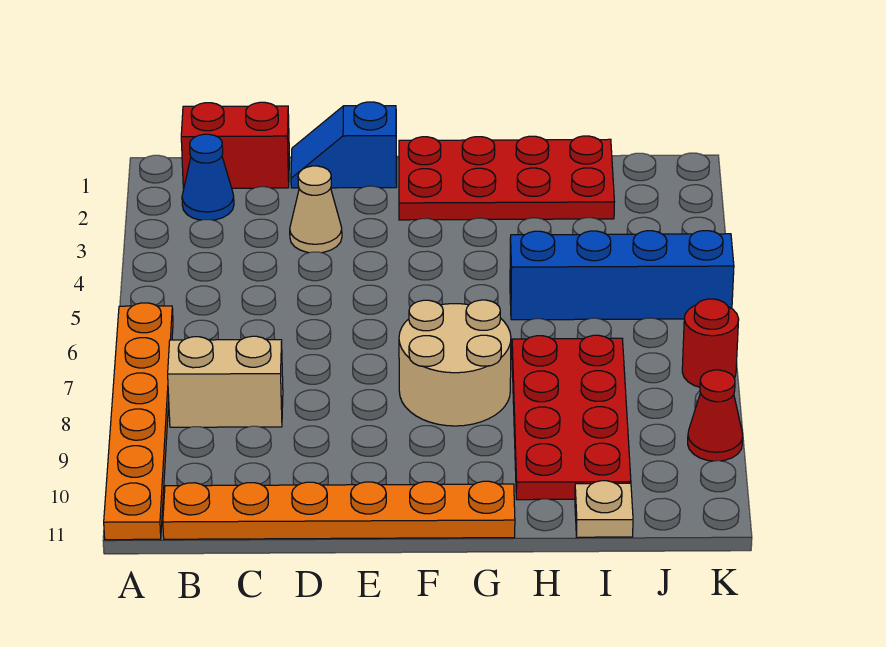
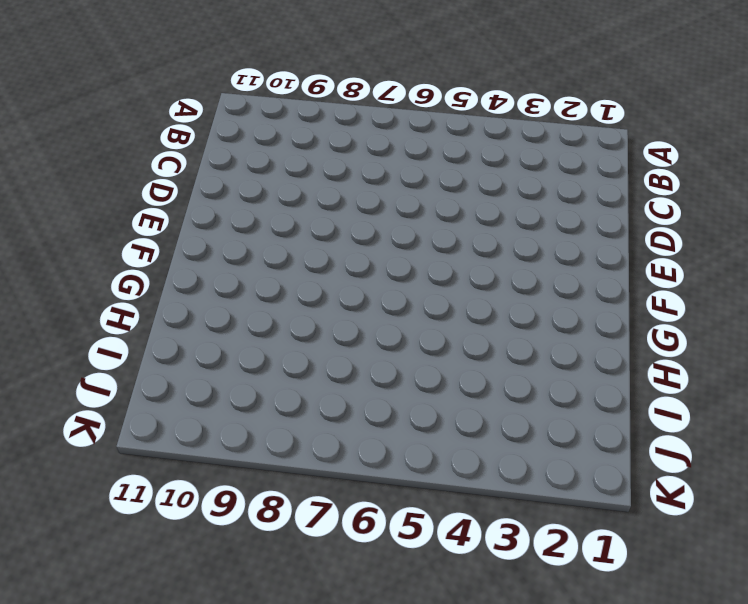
none -> orange plate A6:A11 level 1
none -> red brick B1:C1 level 1
none -> blue cone B2 level 1

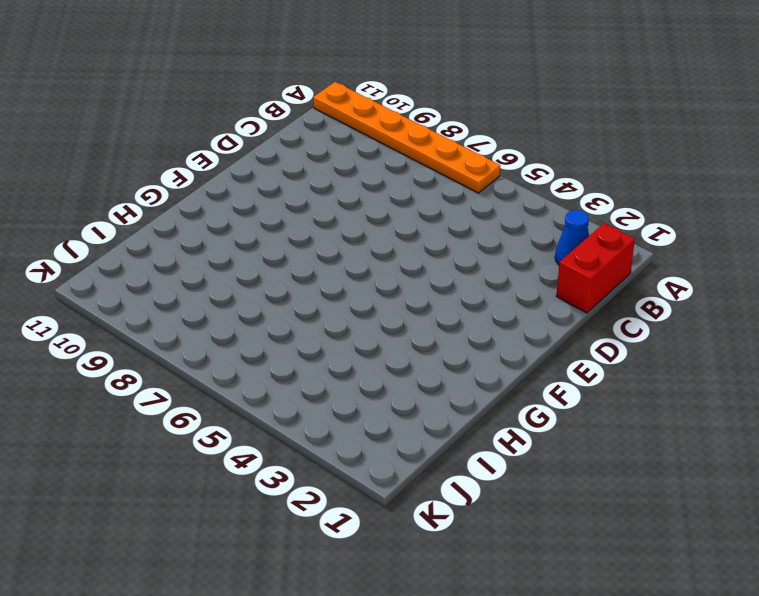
none -> tan brick B8:C8 level 1
none -> orange plate B11:G11 level 1
none -> blue slope D1:E1 level 1 top E

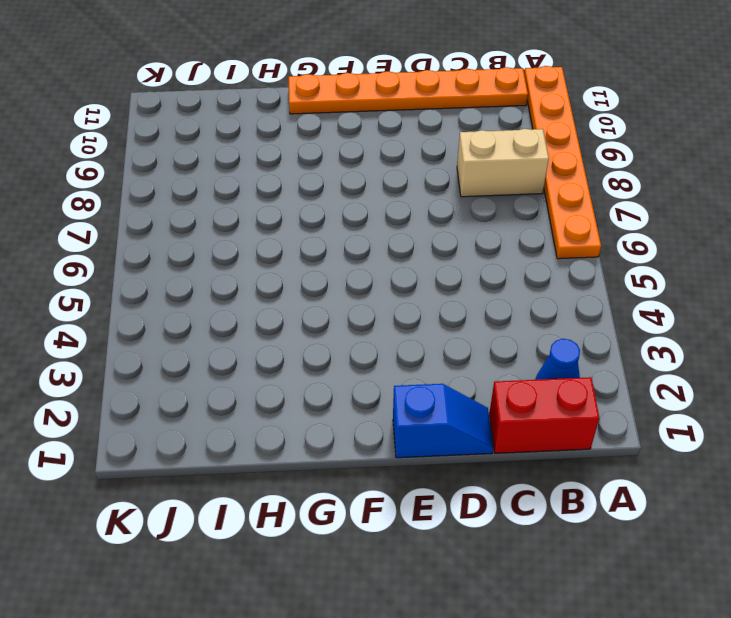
none -> tan cone D3 level 1
none -> red plate F1:I2 level 1
none -> tan round brick F7:G8 level 1

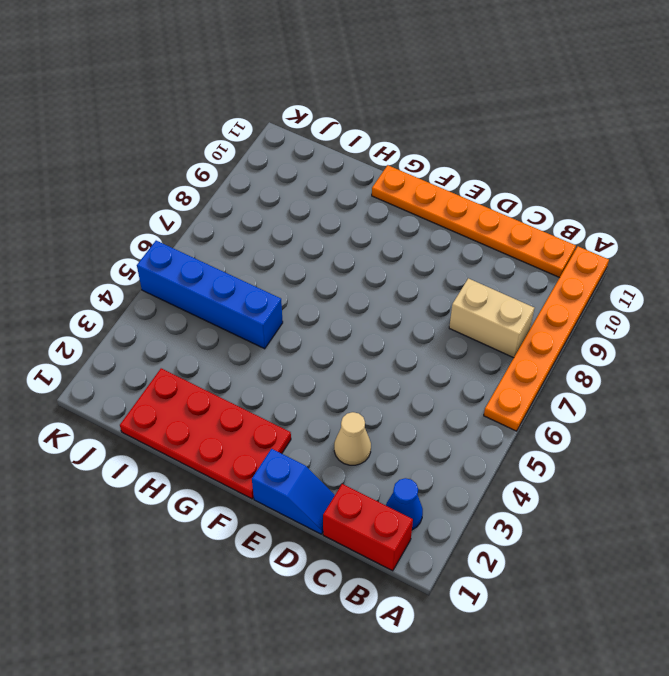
none -> tan round brick F7:G8 level 1
none -> red plate H7:I10 level 1
none -> tan plate I11 level 1

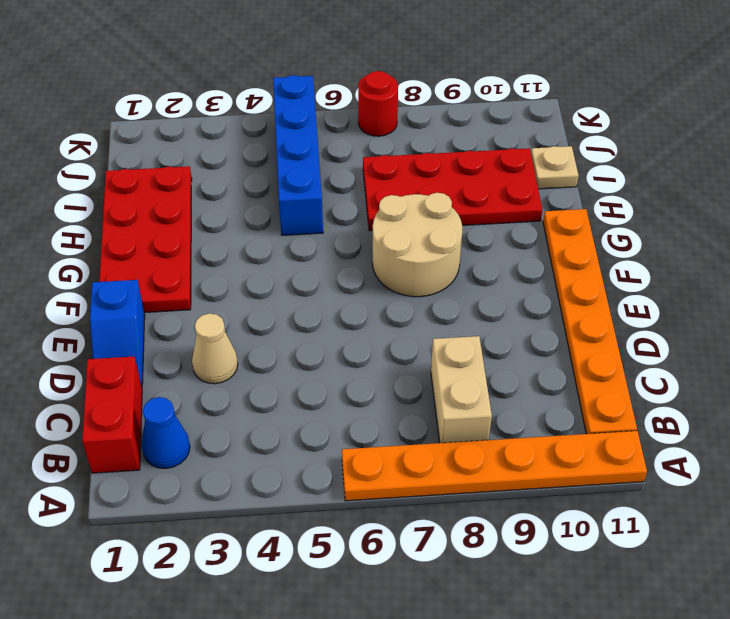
none -> red cone K9 level 1

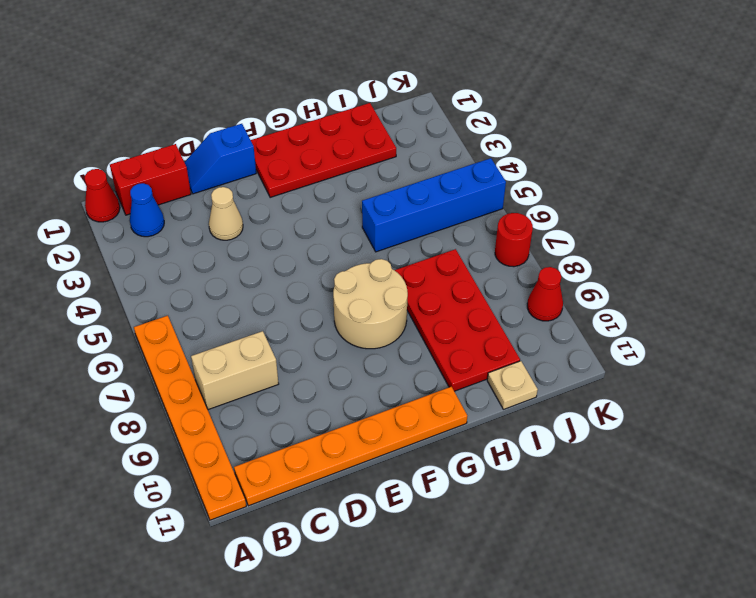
red cone A1 level 1 -> none

